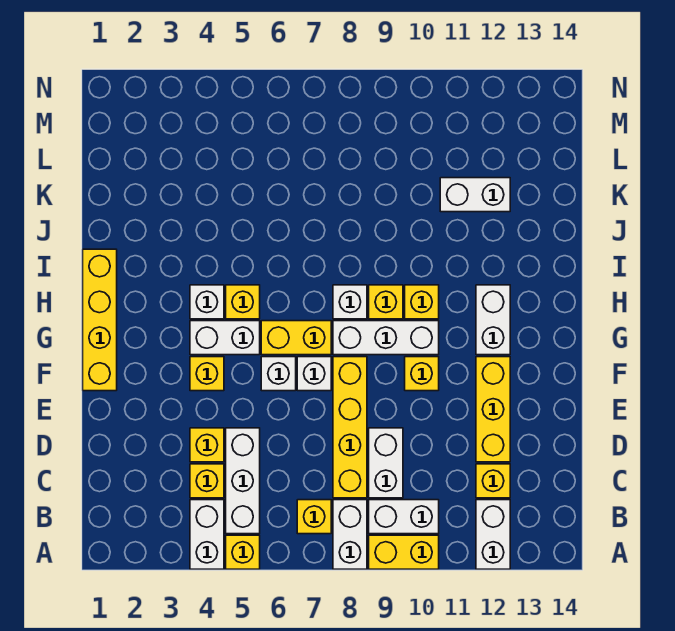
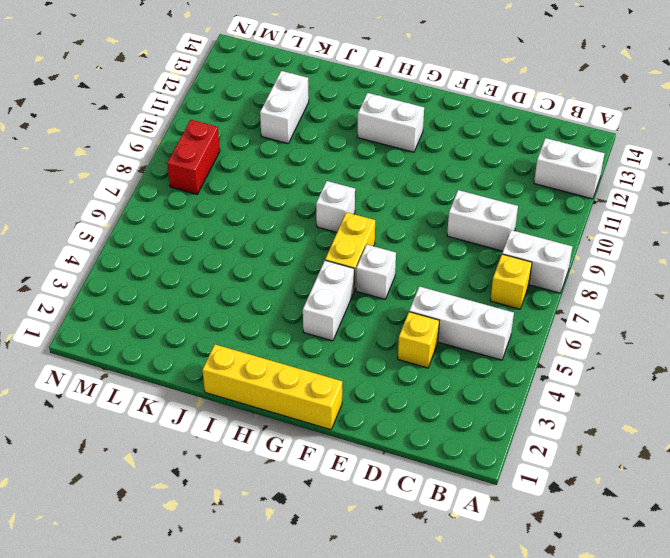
red brick M8:M9 level 1 -> none
none -> white brick A4:B4 level 1
none -> yellow brick A5 level 1
none -> yellow brick A9:A10 level 1

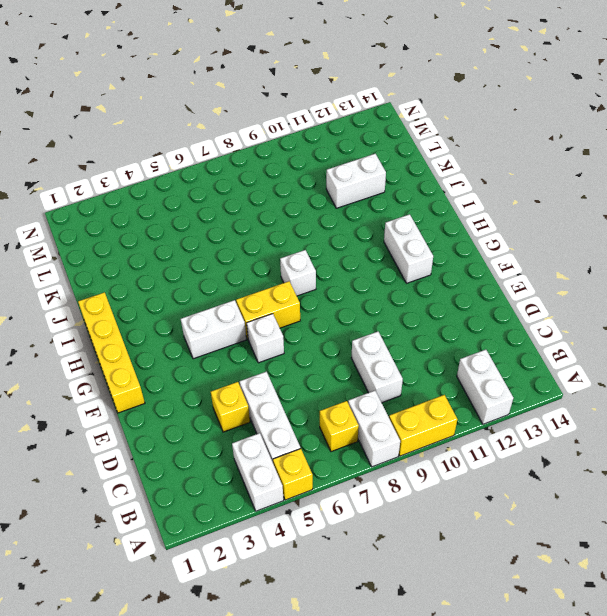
none -> white brick B9:B10 level 1
none -> yellow brick C4 level 1
none -> yellow brick C8:F8 level 1

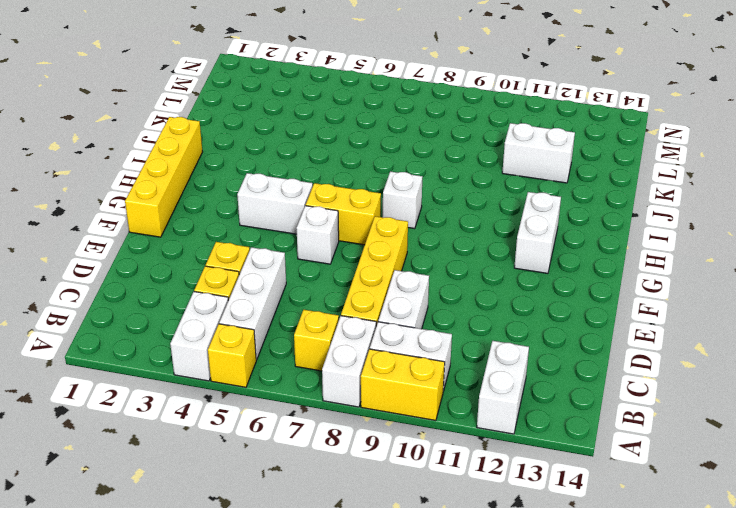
none -> yellow brick C12 level 1
none -> yellow brick D12:F12 level 1
none -> yellow brick F4 level 1

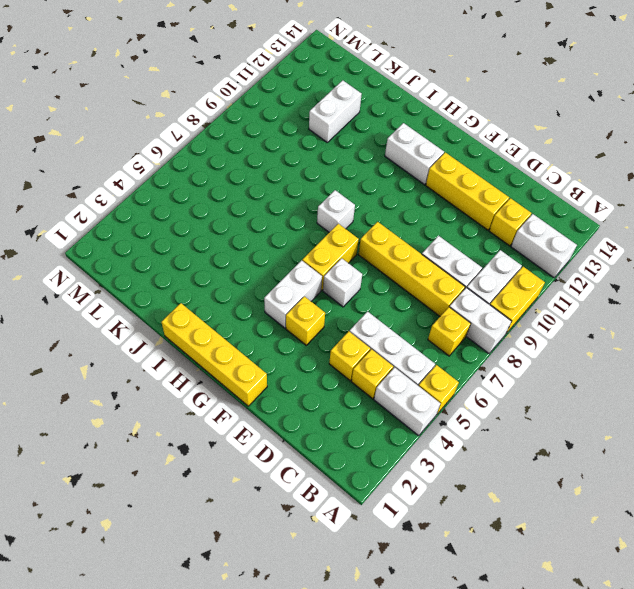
none -> white brick F7 level 1
none -> yellow brick F10 level 1
none -> white brick G8:G10 level 1

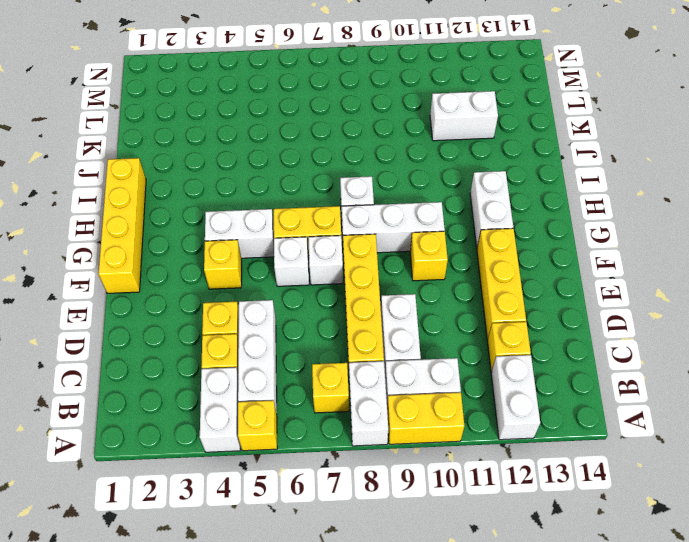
none -> white brick H4 level 1
none -> yellow brick H5 level 1
none -> yellow brick H9 level 1

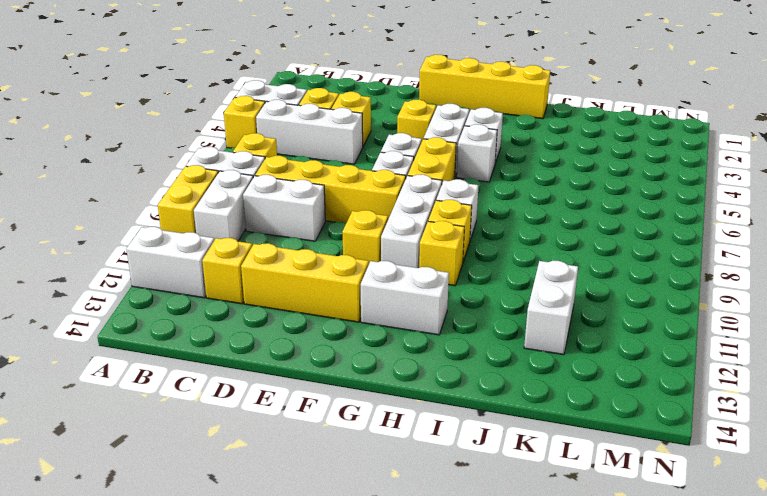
white brick H5 level 1 -> yellow brick H5 level 1

